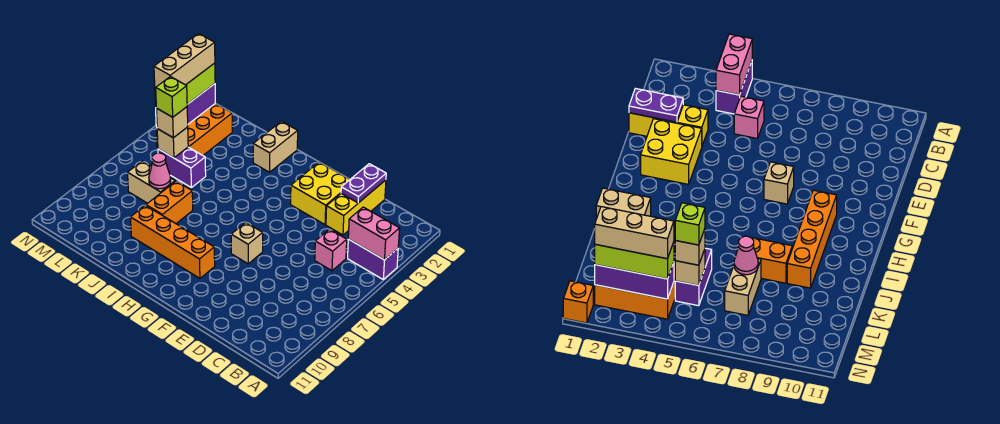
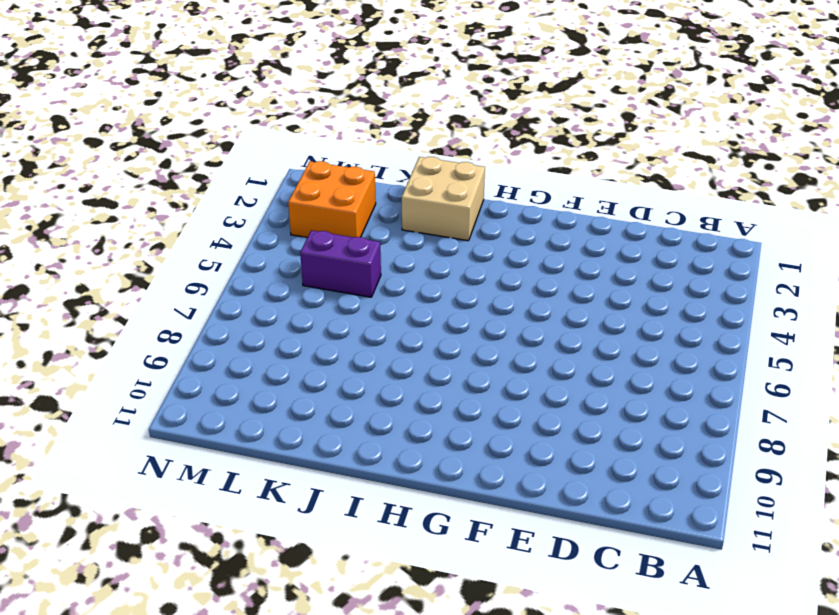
tan brick I1:J2 level 1 -> tan brick I1:I2 level 1
orange brick L2:M3 level 1 -> orange brick L2:M4 level 1
none -> purple brick A4:B4 level 1
none -> pink brick C5 level 1
none -> yellow brick D1:D3 level 1

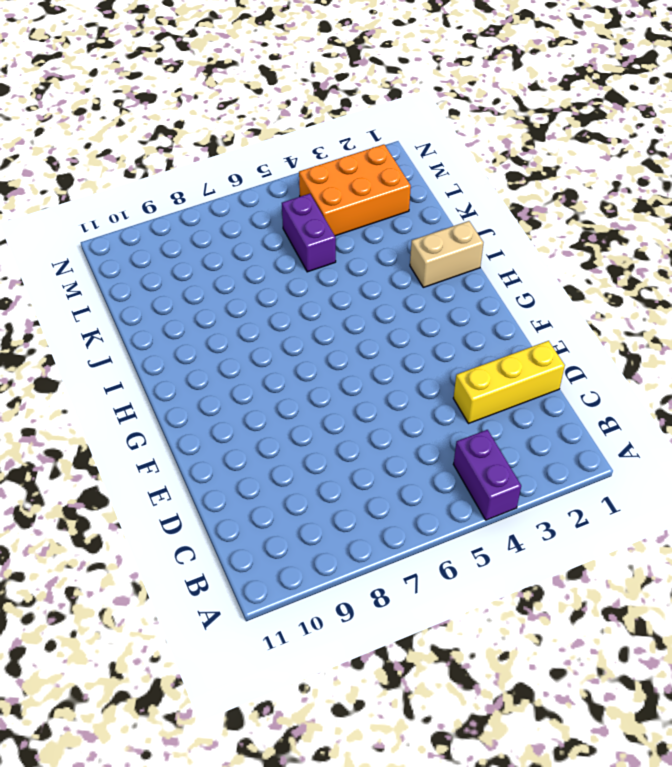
none -> pink brick C5 level 1
none -> yellow brick E2:F3 level 1
none -> tan brick F7 level 1

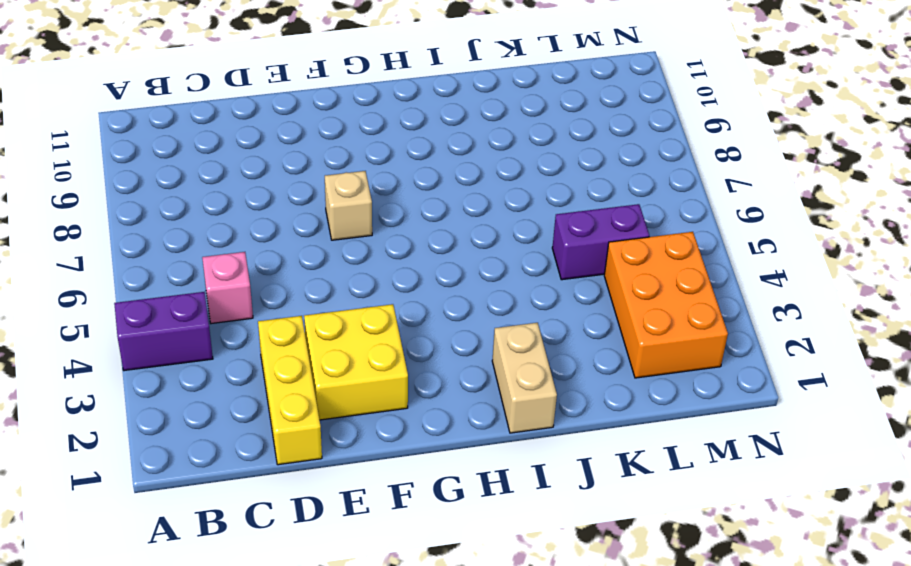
none -> orange brick G9:J9 level 1
none -> orange brick J7:J8 level 1
none -> tan brick K7:L7 level 1

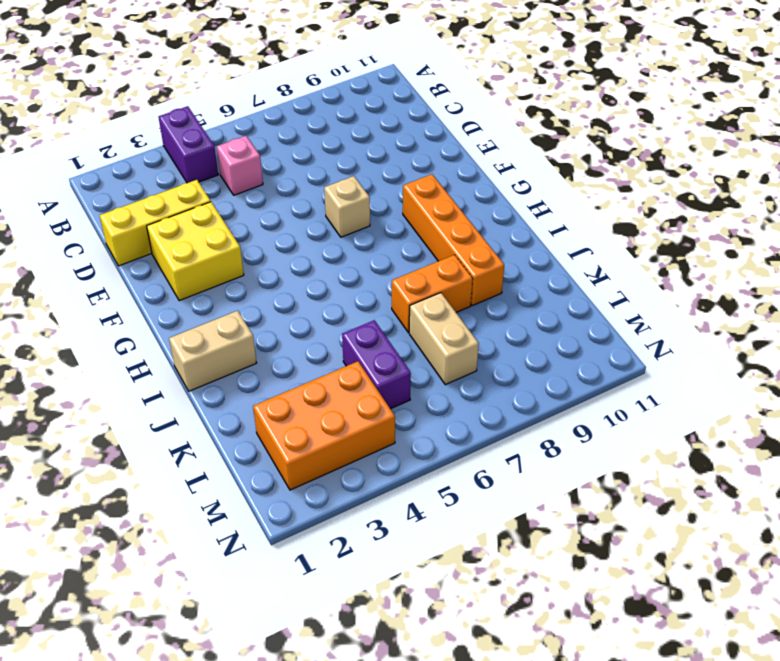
none -> orange brick N1 level 1
none -> pink brick A4:B4 level 2
none -> purple plate D1:D2 level 2

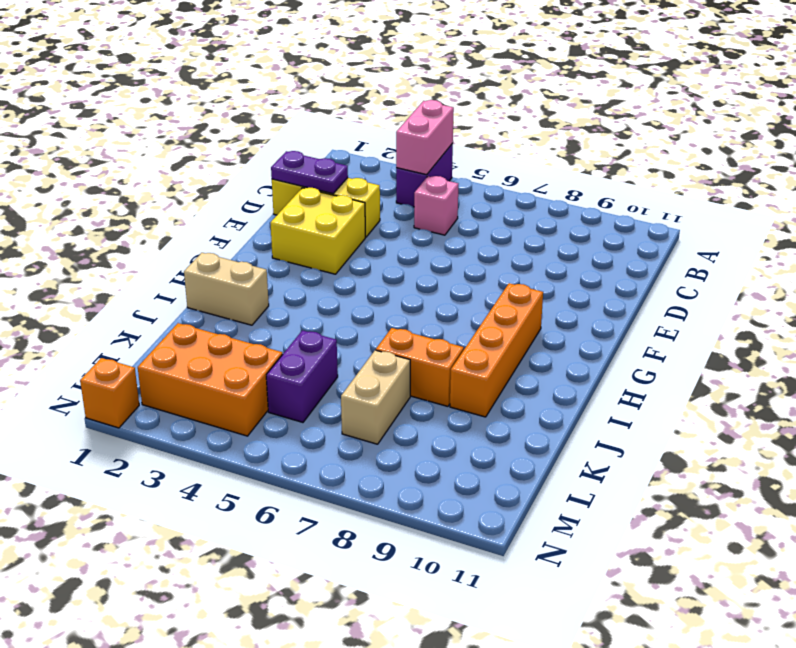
none -> tan brick F7 level 1
none -> pink cone K7 level 2
none -> tan brick L5 level 2

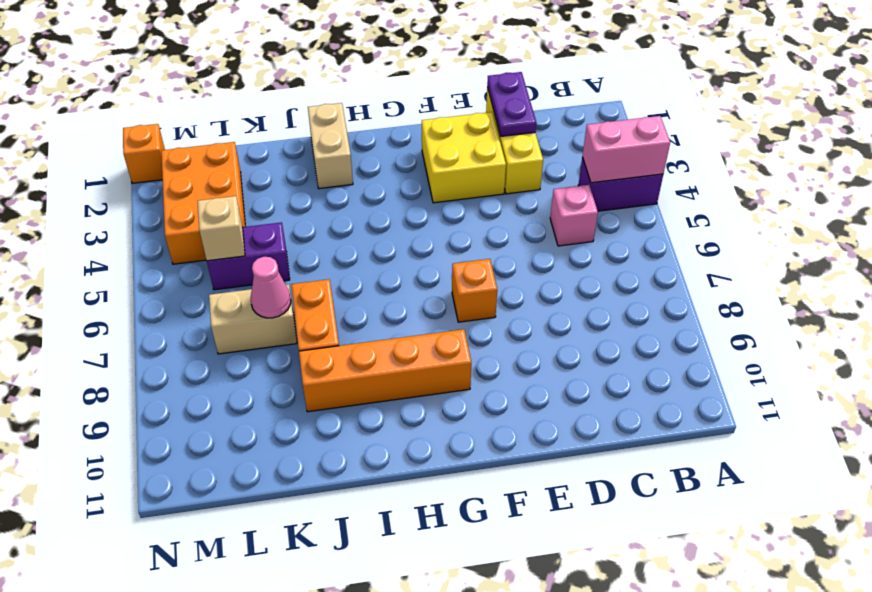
orange brick F7 level 1 -> tan brick F7 level 1
none -> purple brick M2:M4 level 2
none -> tan brick L5 level 3
none -> lime brick M2:M4 level 3

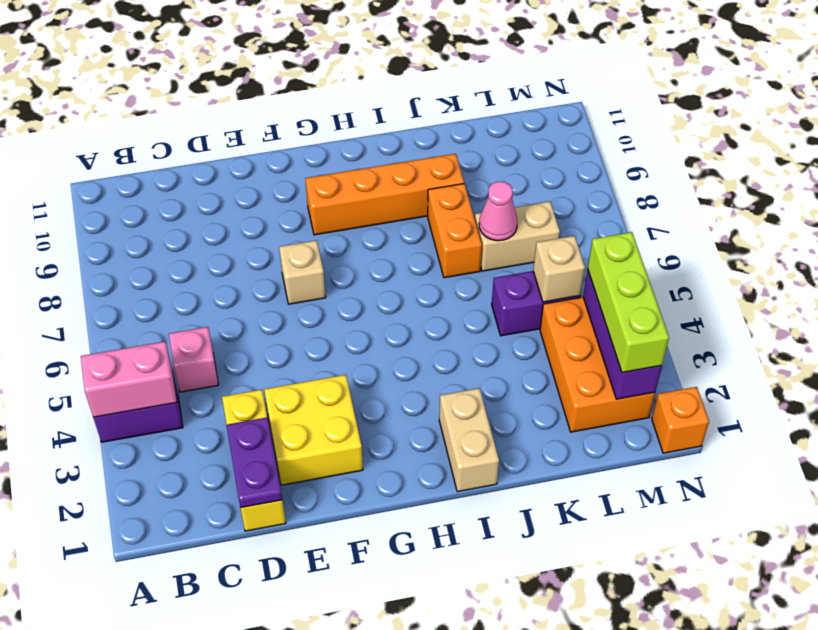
none -> tan brick L5 level 3
none -> lime brick L5 level 4
none -> tan brick M2:M4 level 4

